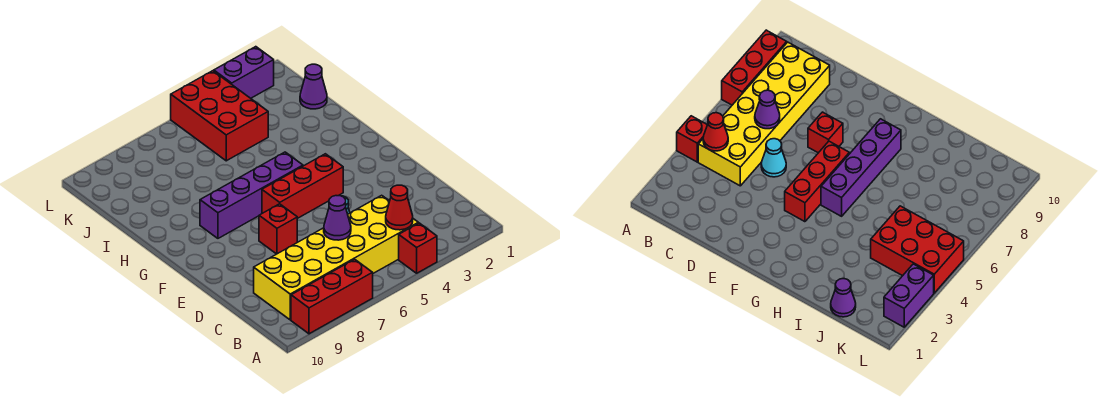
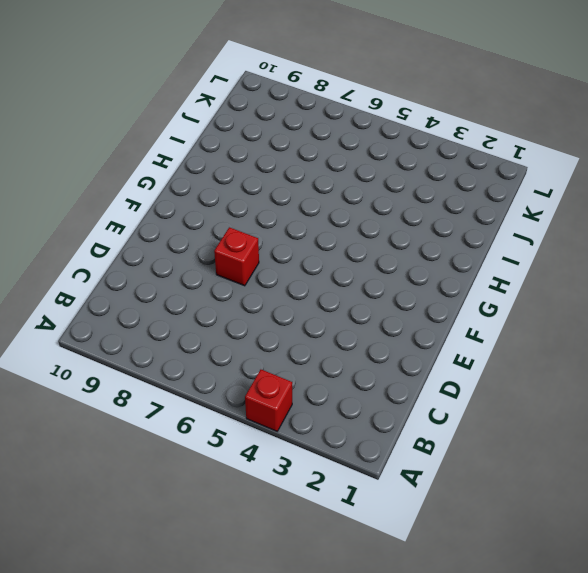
none -> red brick A7:A9 level 1
none -> yellow brick B4:C9 level 1
none -> cyan cone D5 level 1

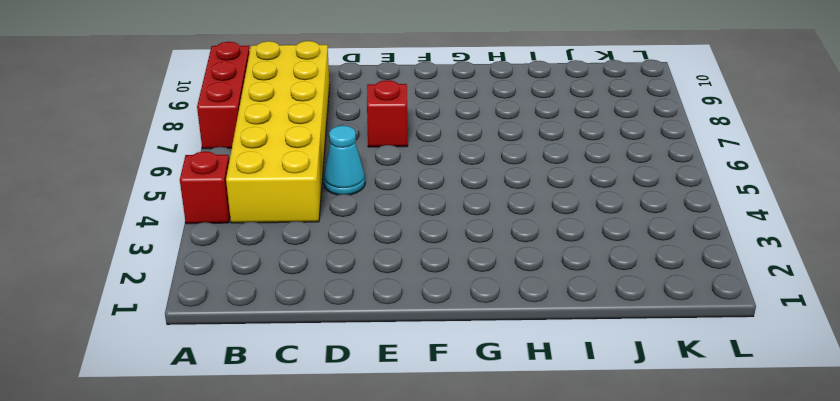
none -> red brick F4:F6 level 1
none -> purple brick G5:G8 level 1
none -> purple cone J1 level 1

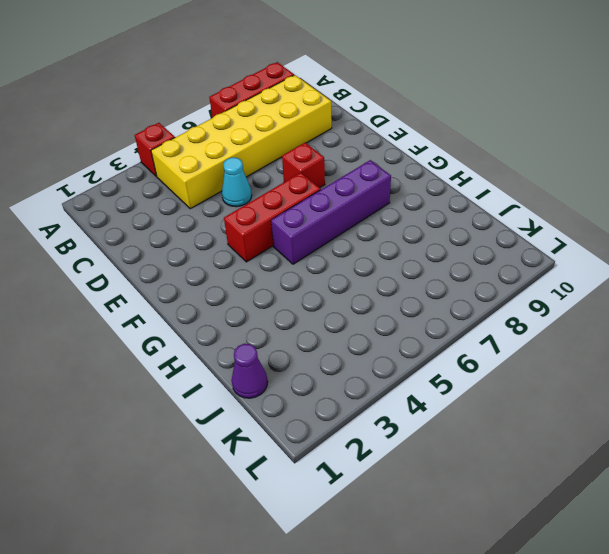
none -> red brick J4:L5 level 1
none -> purple brick L2:L3 level 1
none -> red cone B4 level 2

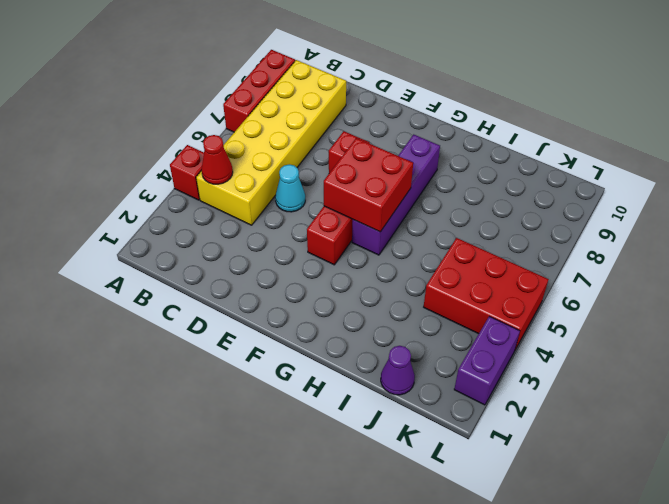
red brick F5:G6 level 2 -> none
none -> purple cone C6 level 2

